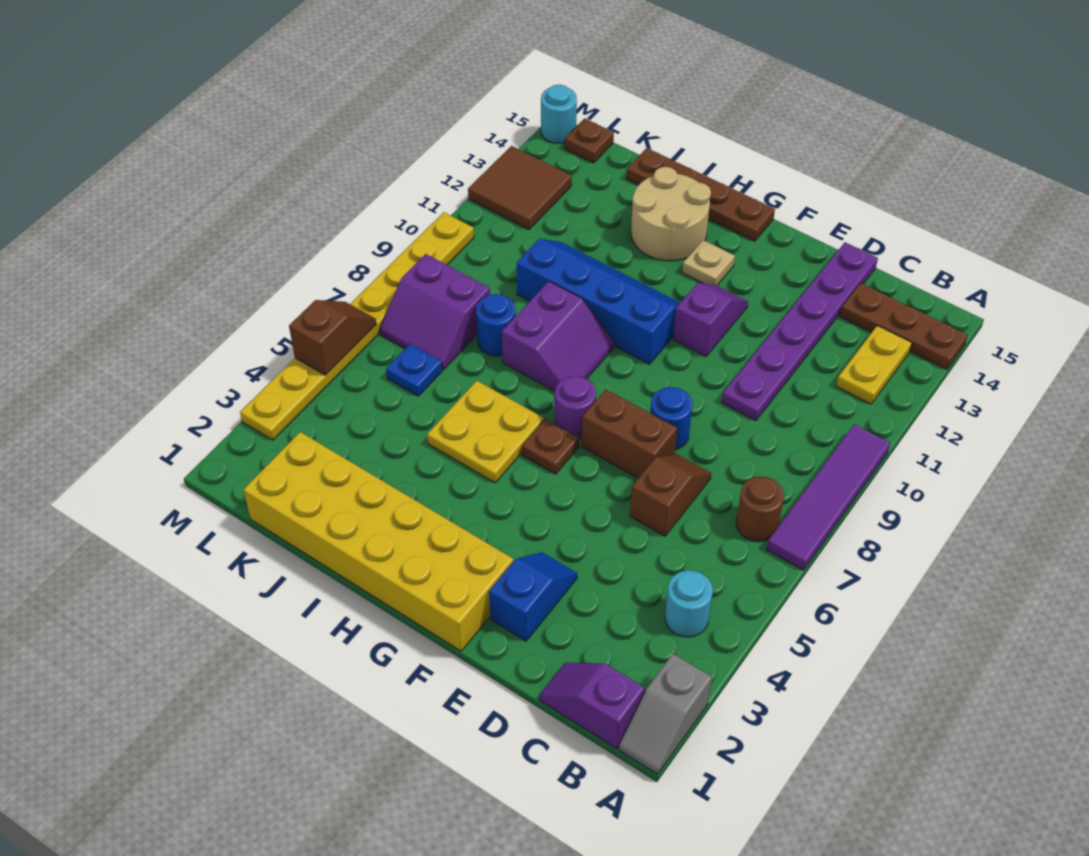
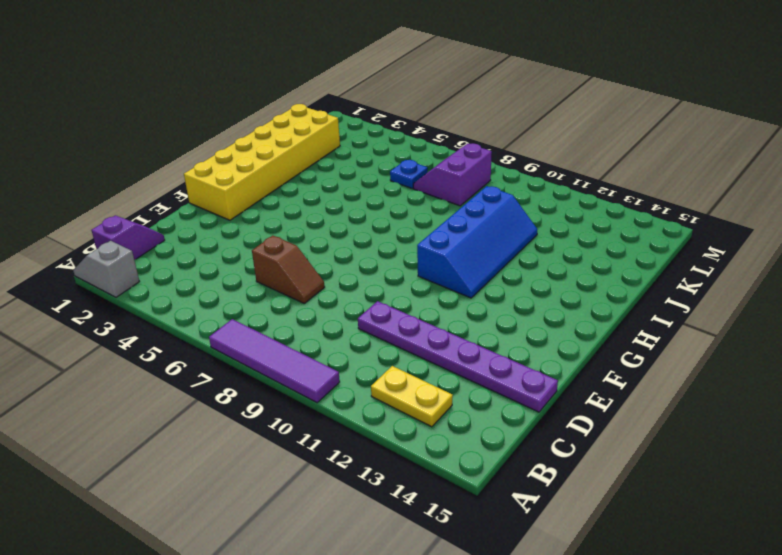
none -> brown plate A14:C14 level 1
none -> cyan round brick B4 level 1
none -> brown round brick B7 level 1
none -> blue slope E2:E3 level 1 top 2

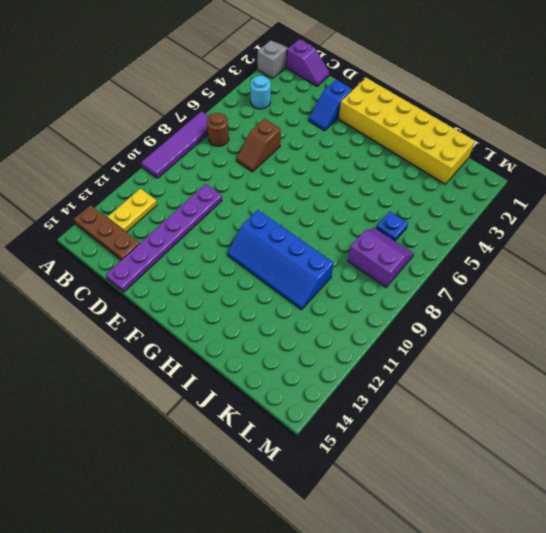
none -> brown brick E7:F7 level 1
none -> blue round brick E8 level 1
none -> purple slope F11:F12 level 1 top 11
none -> brown plate G6 level 1

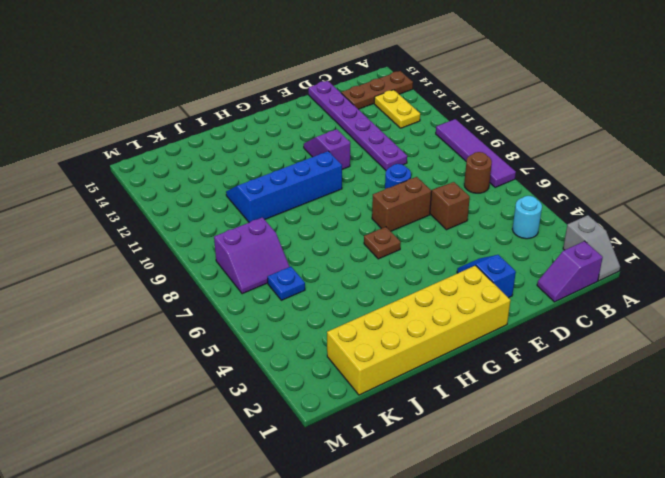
none -> purple round brick G7 level 1
none -> tan plate G13 level 1
none -> brown plate G15:J15 level 1
none -> yellow plate H5:I6 level 1

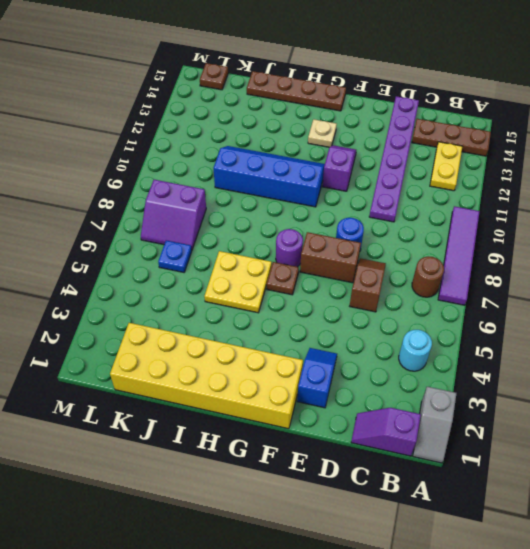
none -> purple slope H8:I9 level 1 top I
none -> tan round brick H13:I14 level 1
none -> blue round brick J8 level 1
none -> brown tile L12:M13 level 1

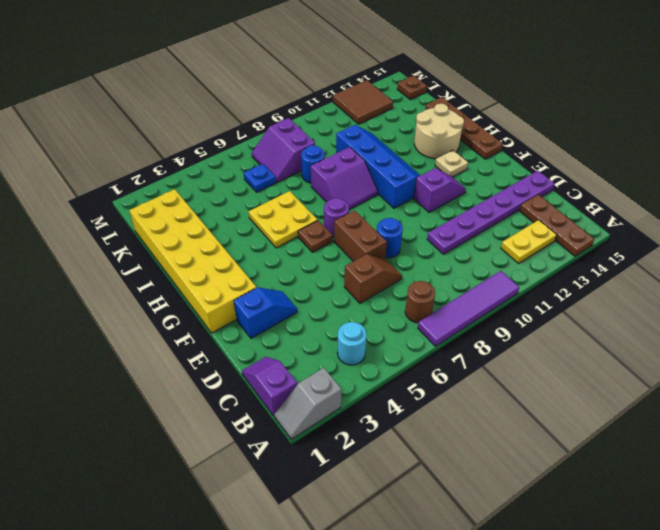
none -> yellow plate M3:M10 level 1
none -> cyan round brick M15 level 1
none -> brown slope M5:M6 level 2 top 5

